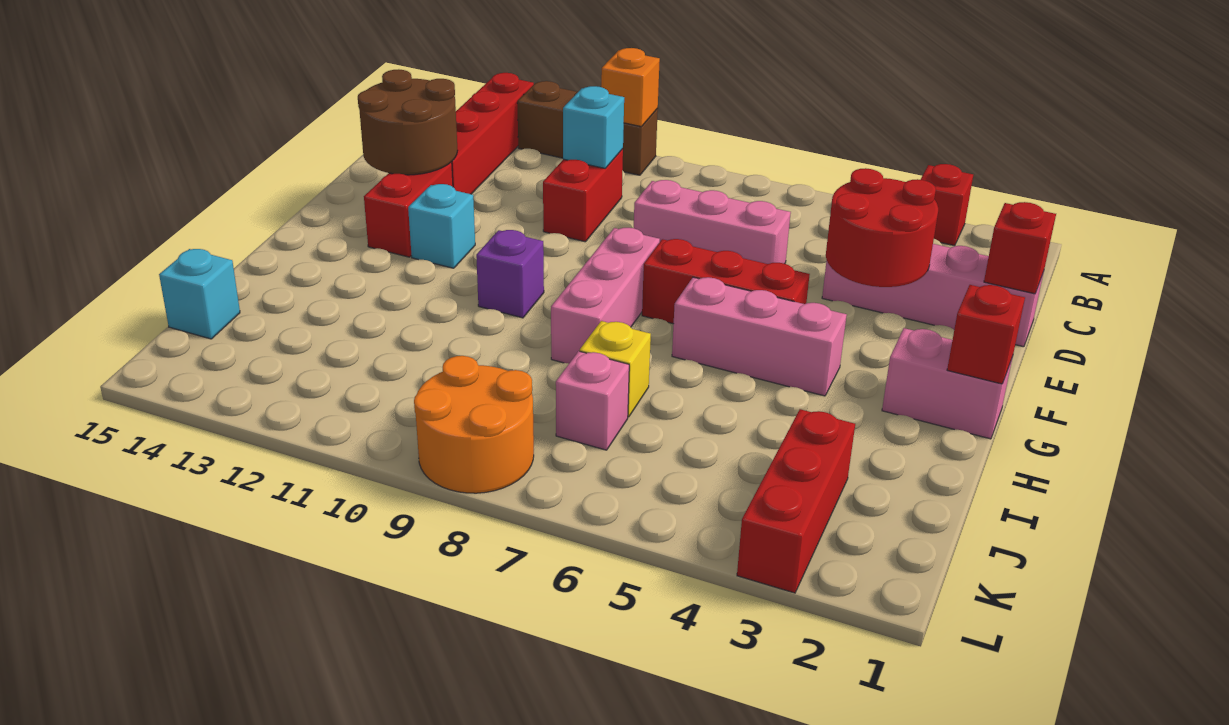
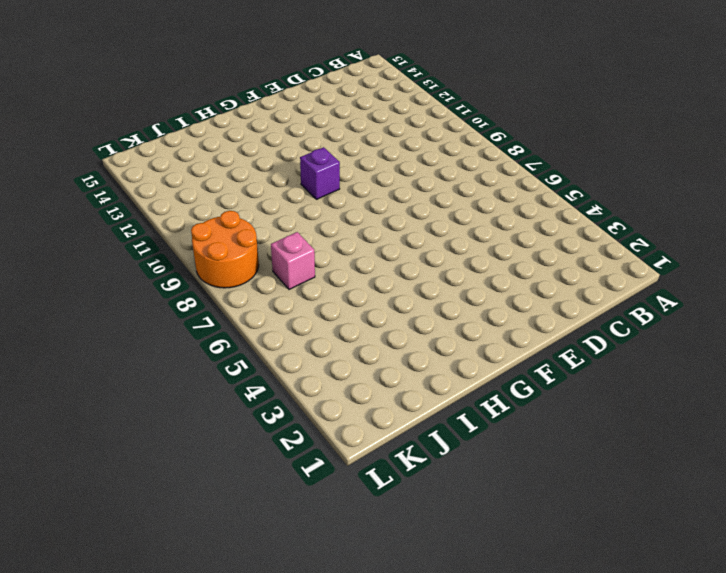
none -> red brick A3 level 1
none -> brown brick A10:A12 level 1
none -> red brick A13:D13 level 1

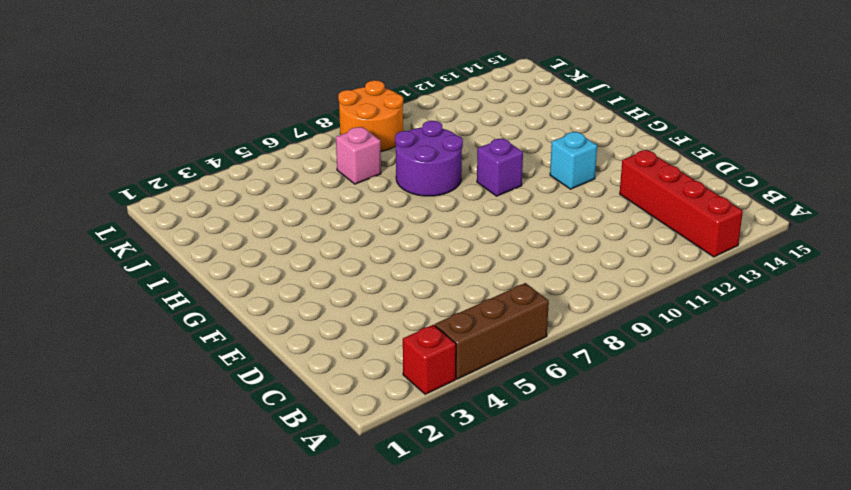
brown brick A4:A6 level 1 -> brown brick A10:A12 level 1
purple round brick H8:I9 level 1 -> pink brick F8:H8 level 1
none -> red brick C10:D10 level 1
none -> pink brick D1:D4 level 1
none -> pink brick D6:D8 level 1

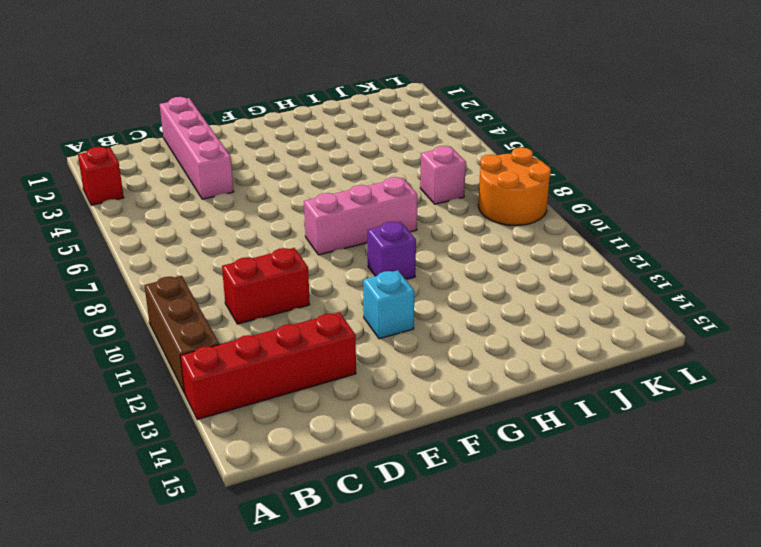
none -> pink brick D6:D8 level 1
none -> red brick E13:F13 level 1
none -> red brick F5:F7 level 1

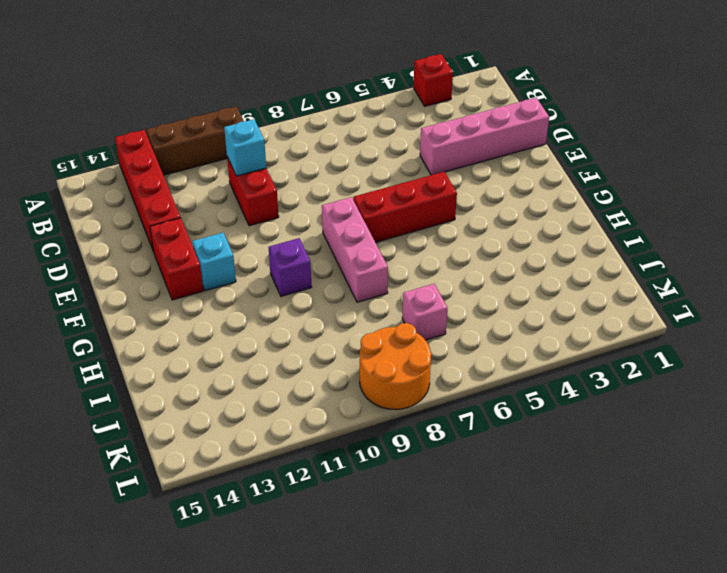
none -> pink brick D6:D8 level 1
none -> pink brick G1:G2 level 1
none -> pink brick G4:G6 level 1

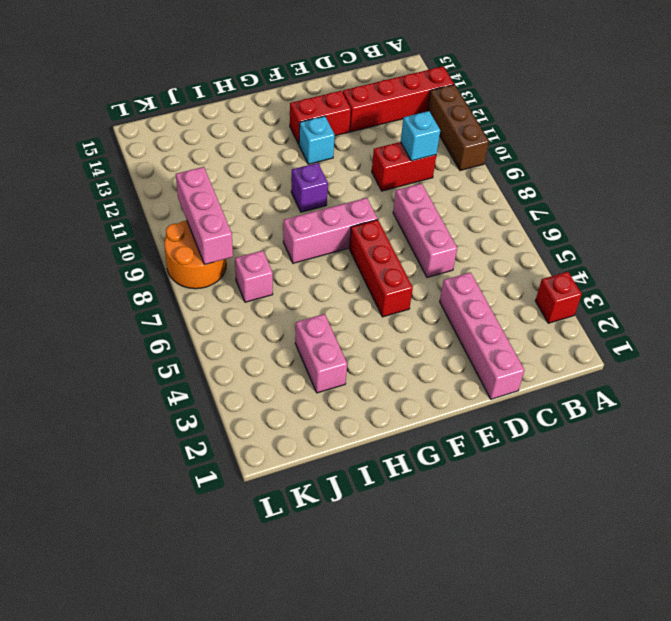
pink brick I3:I4 level 1 -> pink brick G1:G2 level 1
pink brick K8:K10 level 2 -> pink brick G4:G6 level 1
none -> yellow brick I7 level 1
none -> red brick J3:L3 level 1
none -> cyan brick J15 level 1

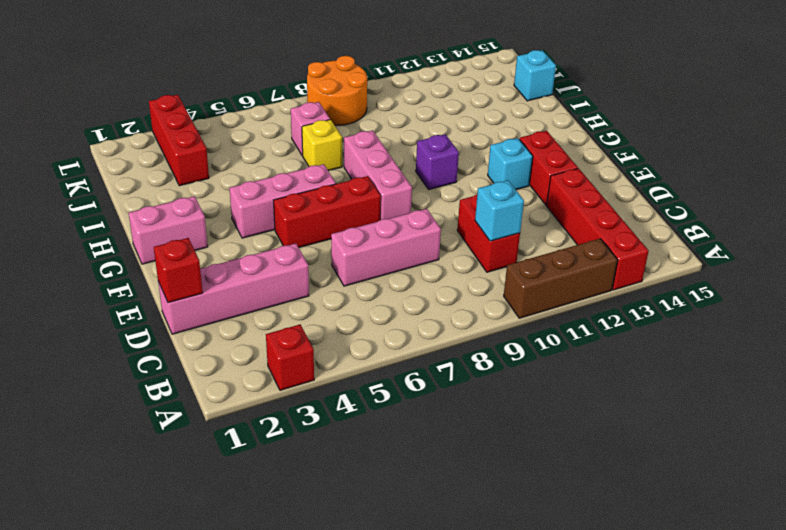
none -> orange brick A10 level 2
none -> red round brick D3:E4 level 2
none -> brown round brick D13:E14 level 2

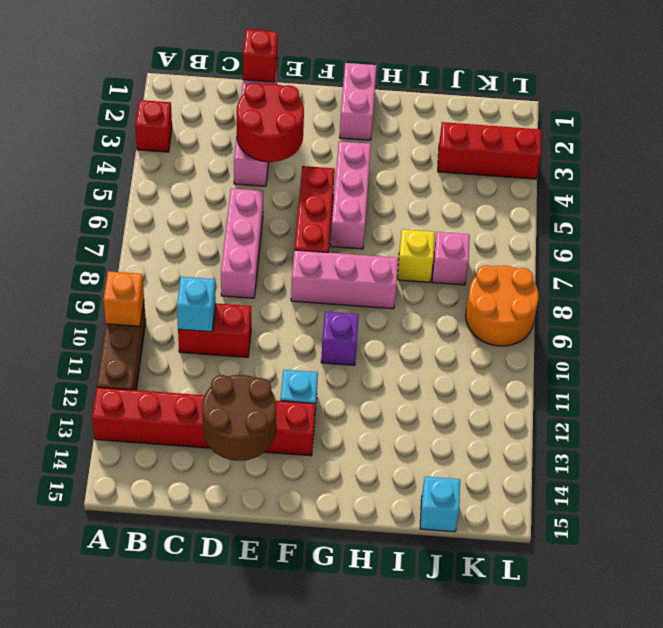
none -> red brick G1 level 2

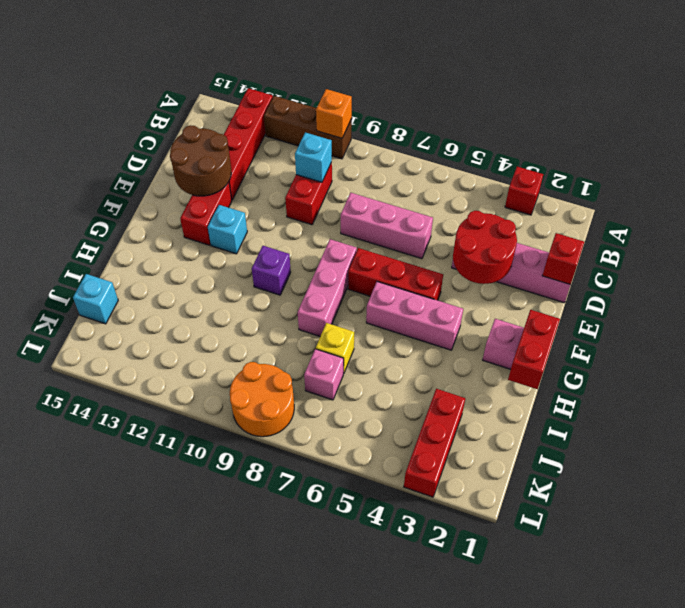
red brick G1:H1 level 2 -> red brick G1 level 2

